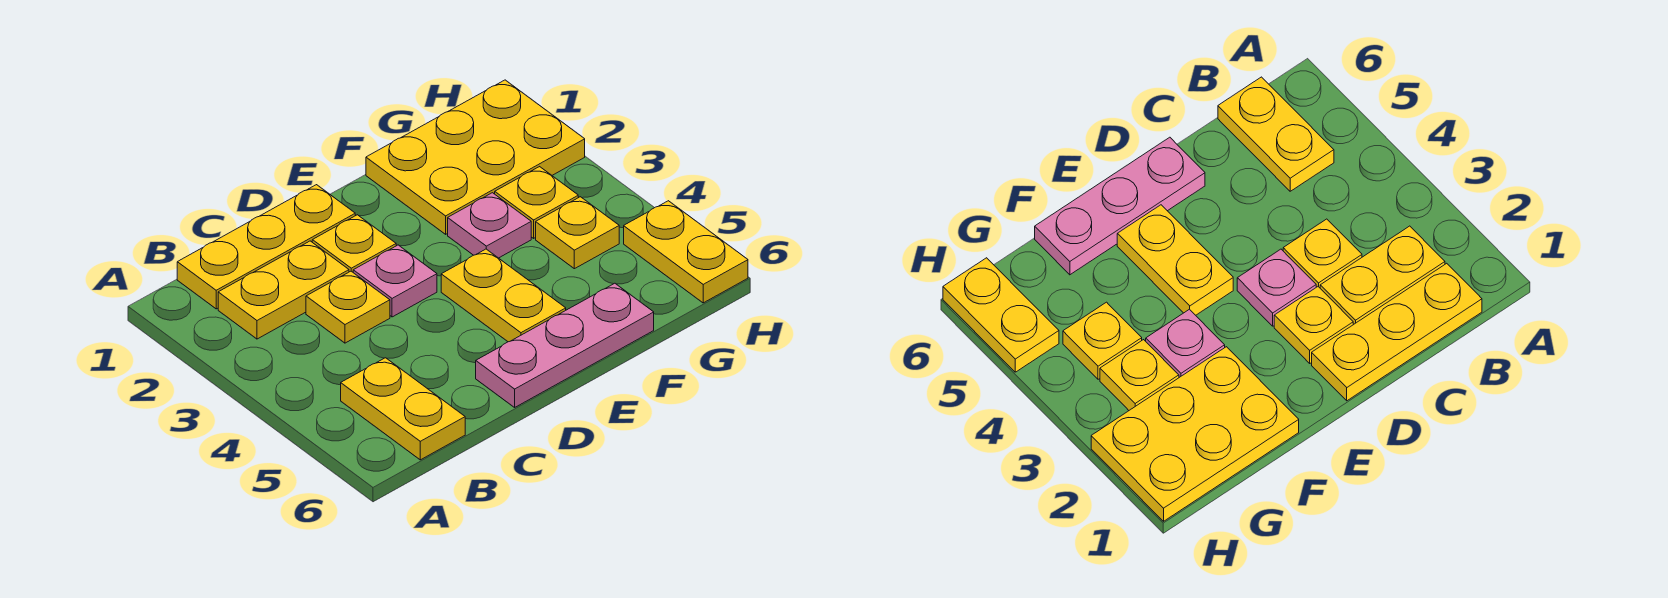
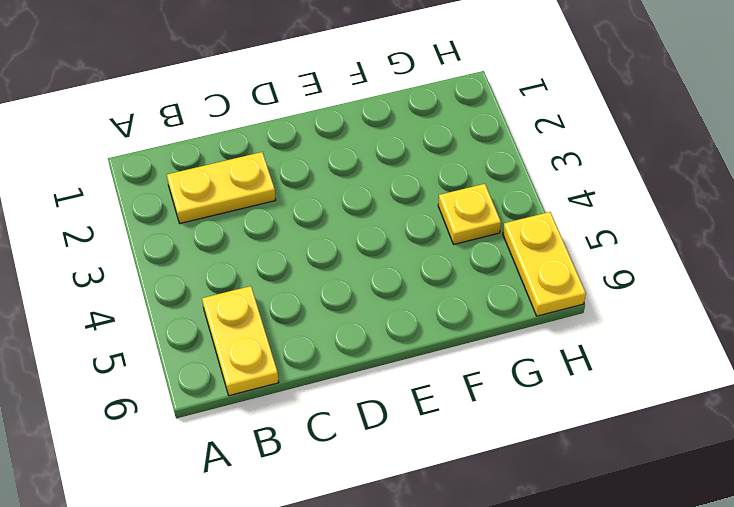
none -> yellow plate B1:D1 level 1
none -> yellow plate C3 level 1
none -> yellow plate D2 level 1

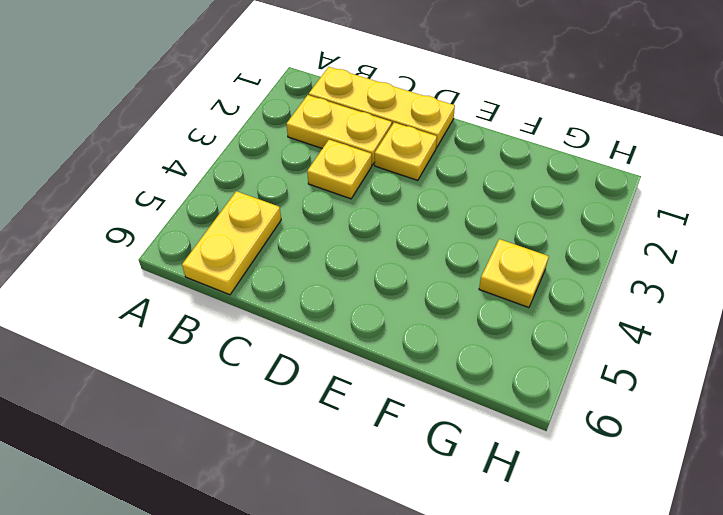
none -> pink plate D3 level 1
none -> pink plate D6:F6 level 1
none -> yellow plate E4:E5 level 1

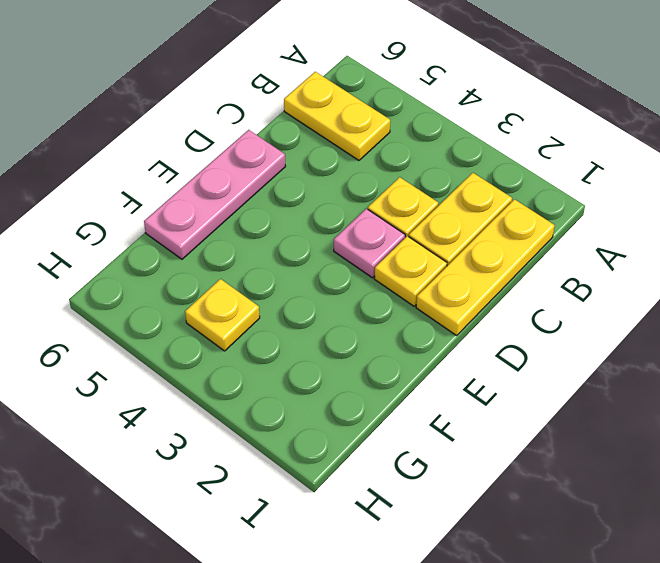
none -> yellow plate E4:E5 level 1
none -> yellow plate F1:H2 level 1
none -> pink plate F3 level 1

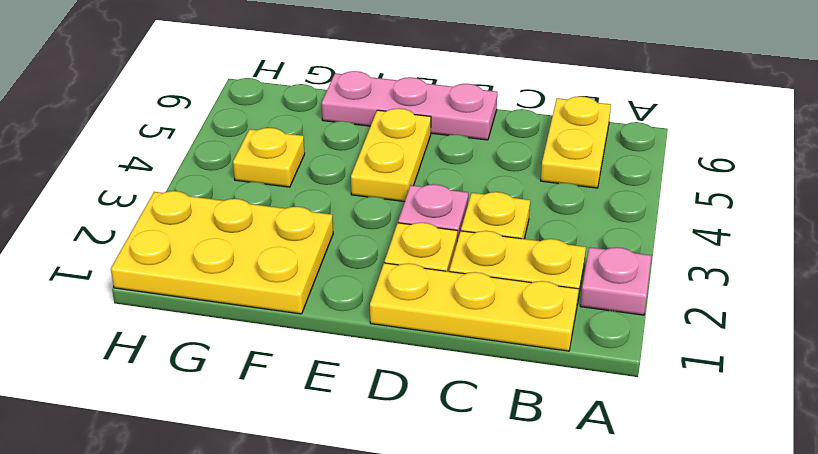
pink plate A2 level 1 -> pink plate F3 level 1
none -> yellow plate G3 level 1
none -> yellow plate H5:H6 level 1

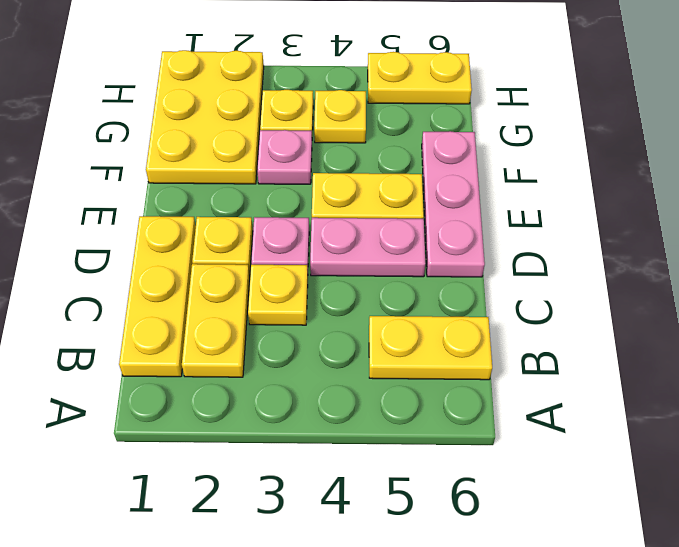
pink plate D4:D5 level 1 -> none

